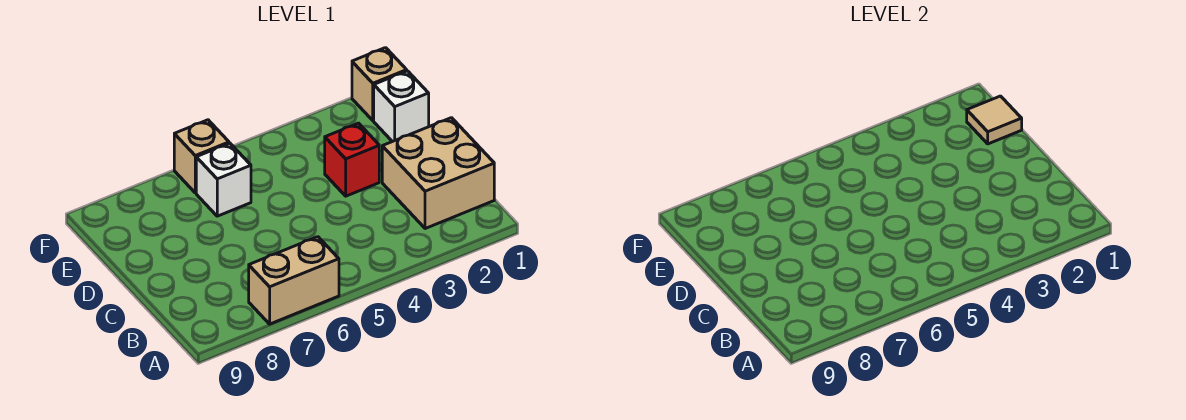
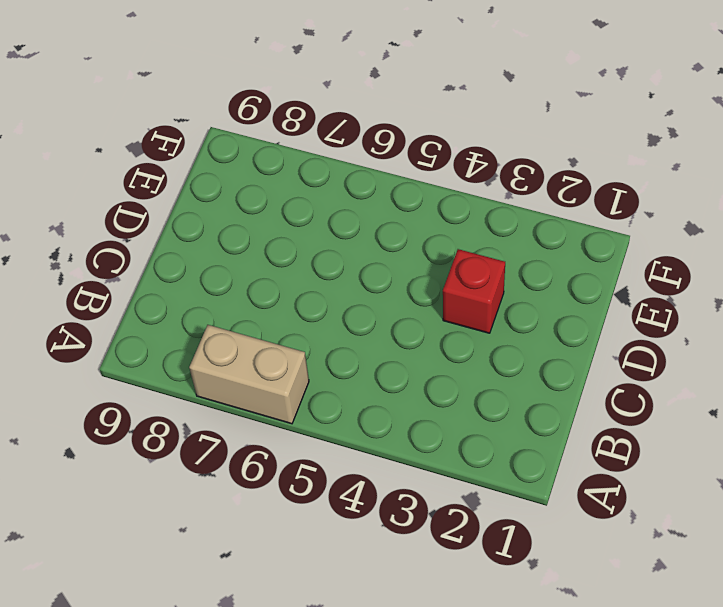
none -> tan brick B1:C2 level 1
none -> white brick E1 level 1

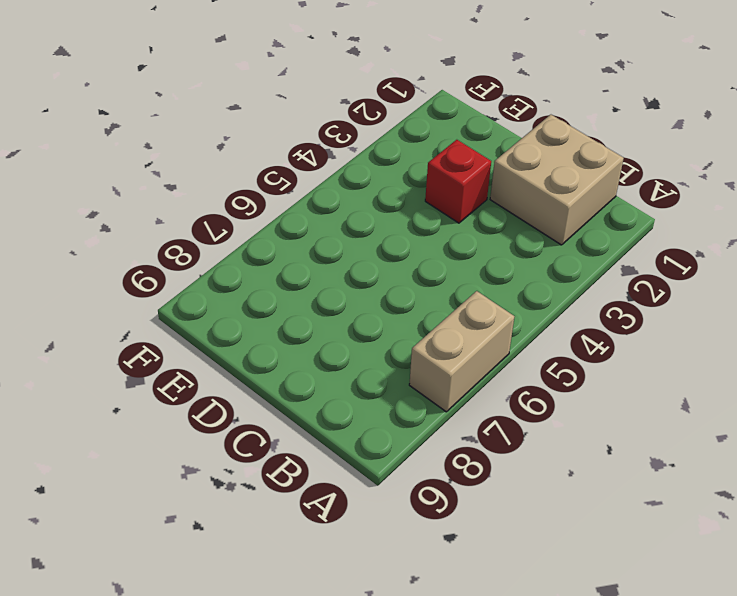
none -> white brick E1 level 1
none -> white brick E6 level 1

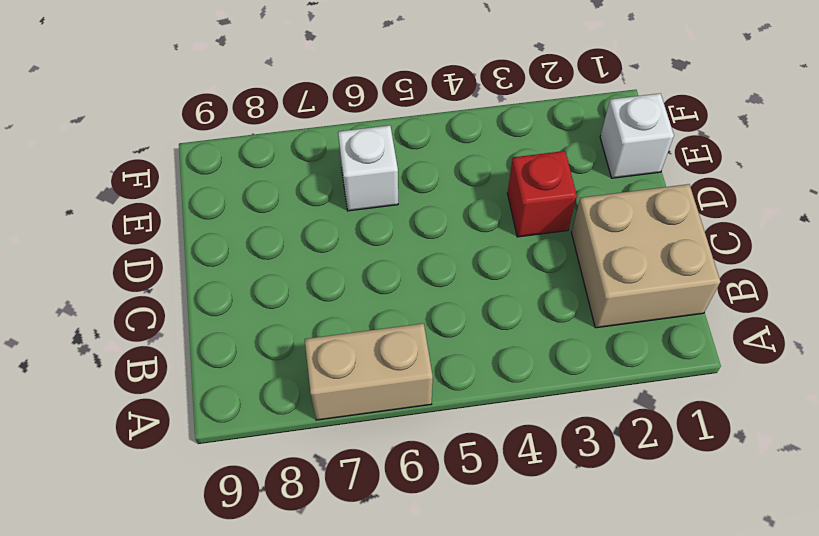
none -> tan brick F1 level 1
none -> tan brick F6 level 1

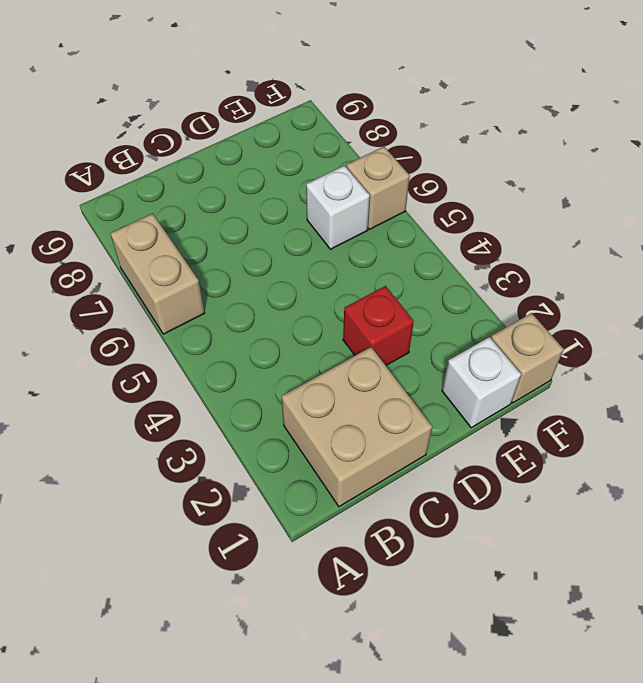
none -> tan tile E1 level 2

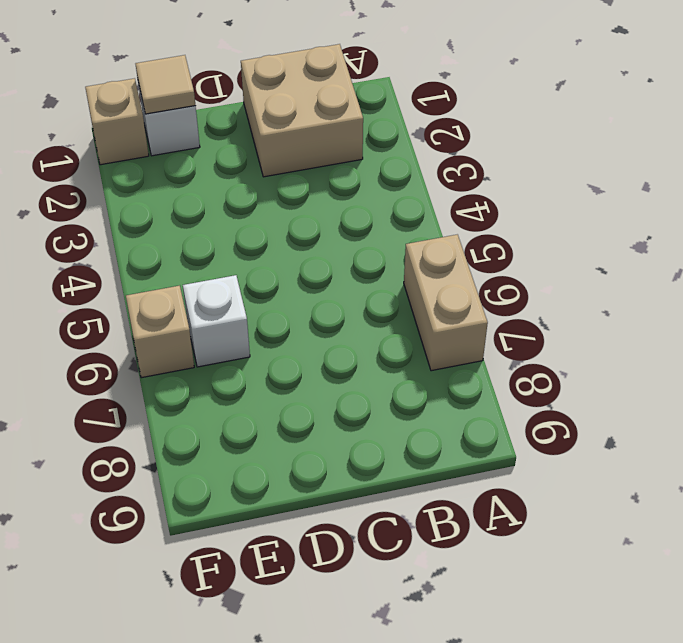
none -> red brick D3 level 1

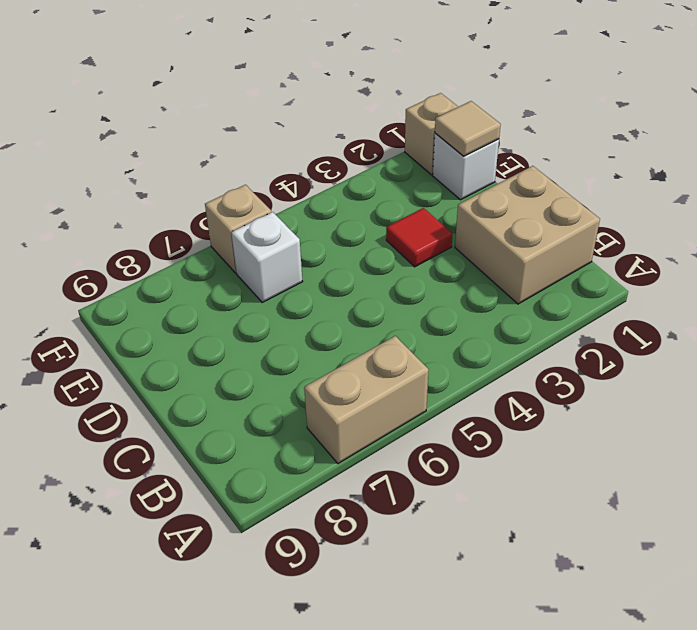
red tile D3 level 1 -> red brick D3 level 1

